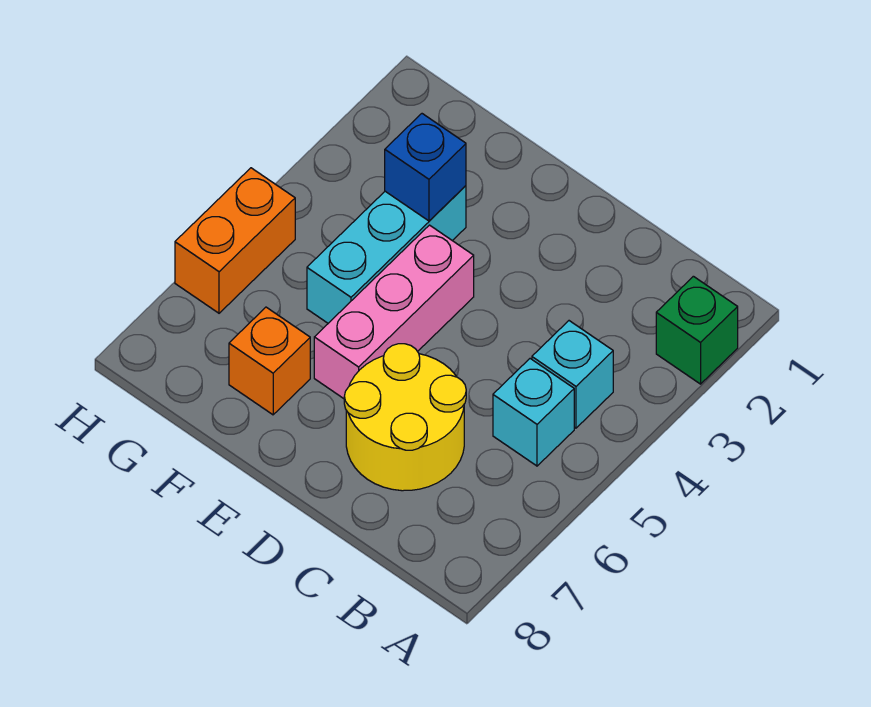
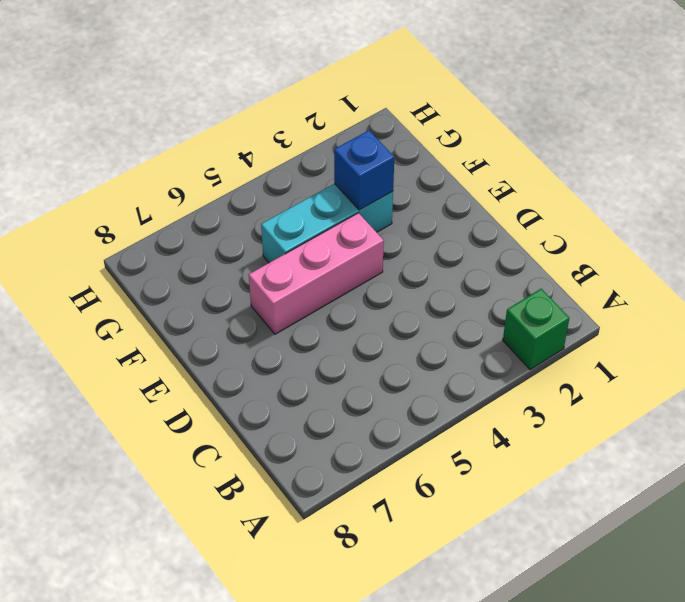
none -> cyan brick B4 level 1
none -> cyan brick B5 level 1

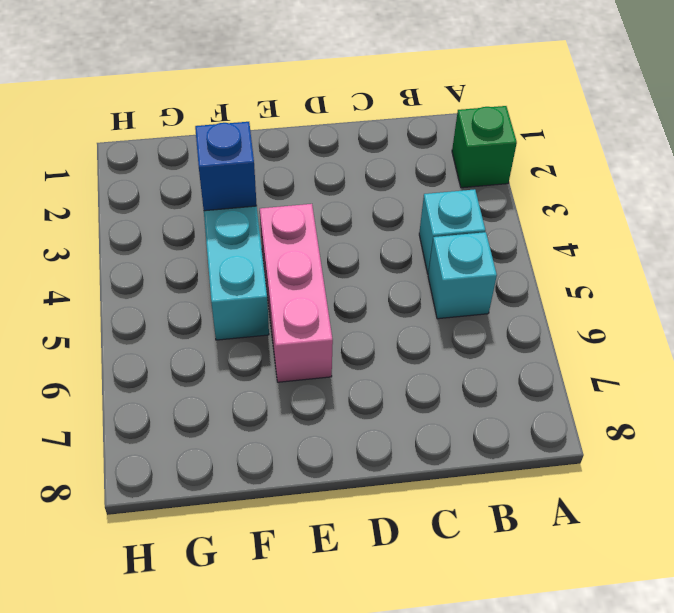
none -> yellow round brick C6:D7 level 1
none -> orange brick F7 level 1

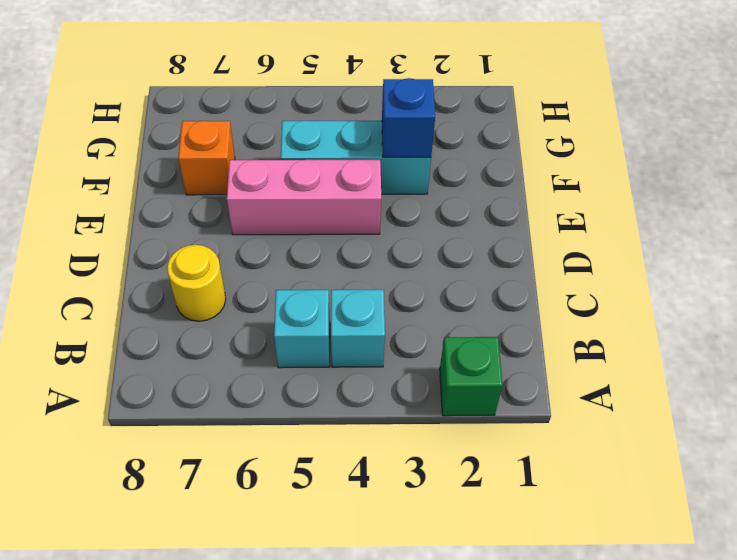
yellow round brick C7 level 1 -> yellow round brick C6:D7 level 1
none -> orange brick H5:H6 level 1

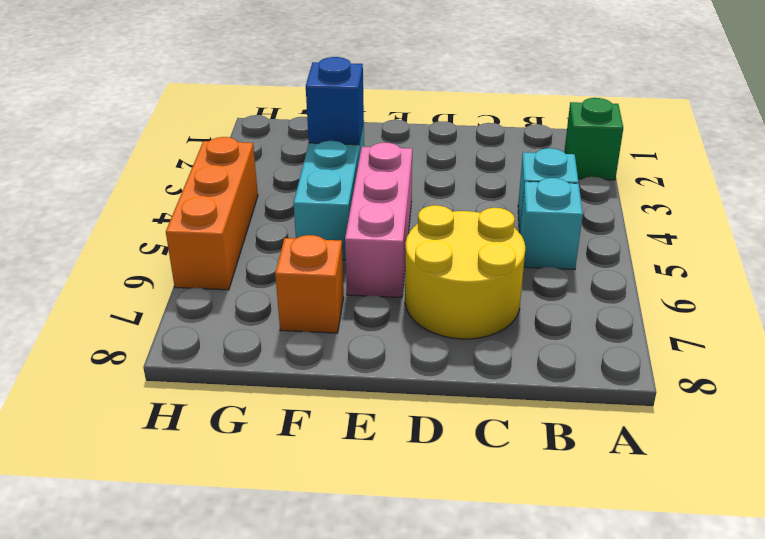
orange brick H4:H6 level 1 -> orange brick H5:H6 level 1

